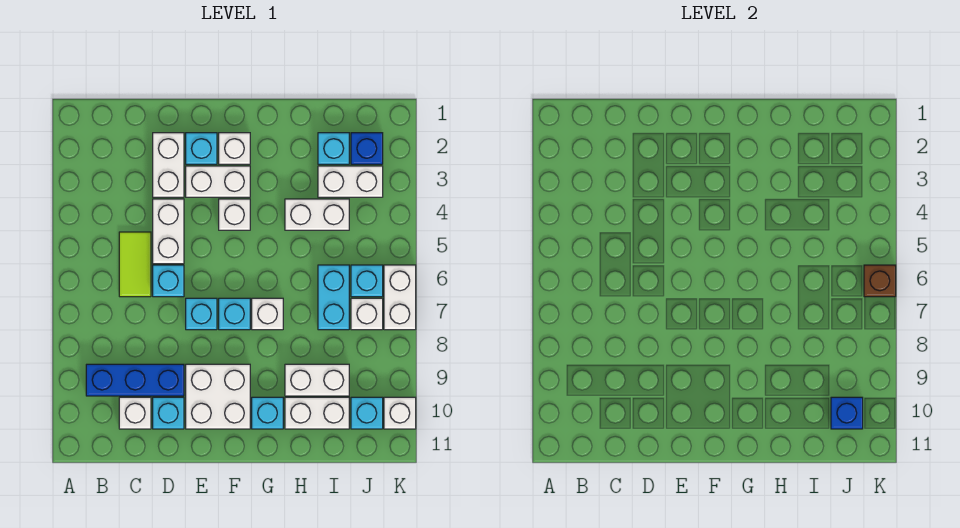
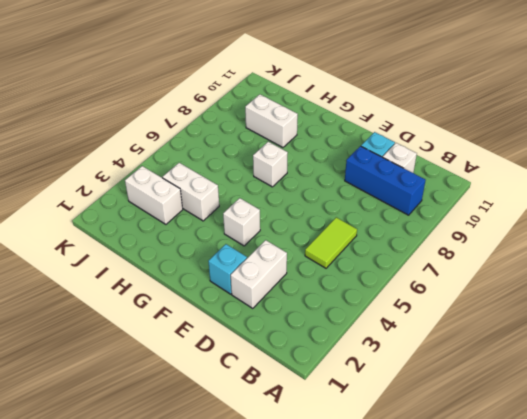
none -> white brick D4:D5 level 1
none -> cyan brick D6 level 1
none -> white brick E3:F3 level 1
none -> cyan brick E7 level 1

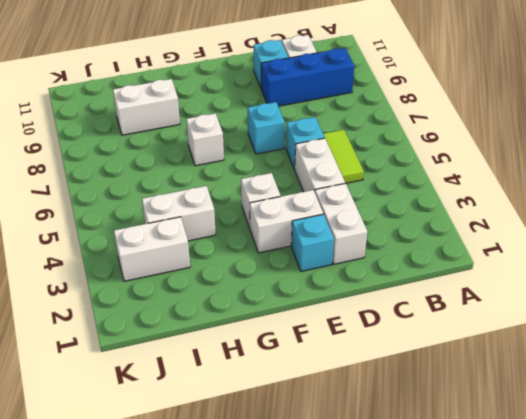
none -> white brick E9:F10 level 1
none -> white brick F2 level 1
none -> cyan brick F7 level 1
none -> cyan brick G10 level 1

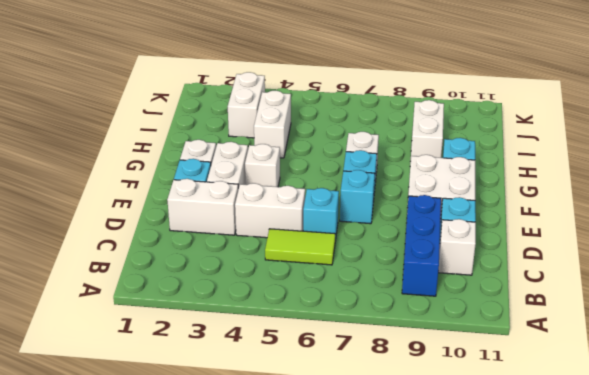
none -> white brick H10:I10 level 1
none -> cyan brick I2 level 1
none -> cyan brick I6:I7 level 1
none -> blue brick J2 level 1

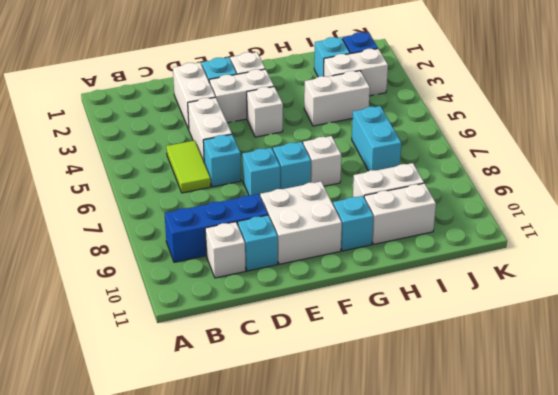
none -> cyan brick J6 level 1
none -> white brick J7 level 1
none -> cyan brick J10 level 1
none -> white brick K6:K7 level 1

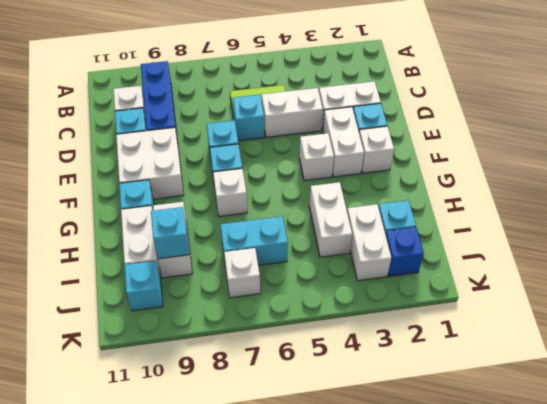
cyan brick I9 level 2 -> cyan brick J6 level 1
none -> white brick K6:K7 level 1
none -> white brick K10 level 1
none -> blue brick J10 level 2
none -> brown brick K6 level 2

